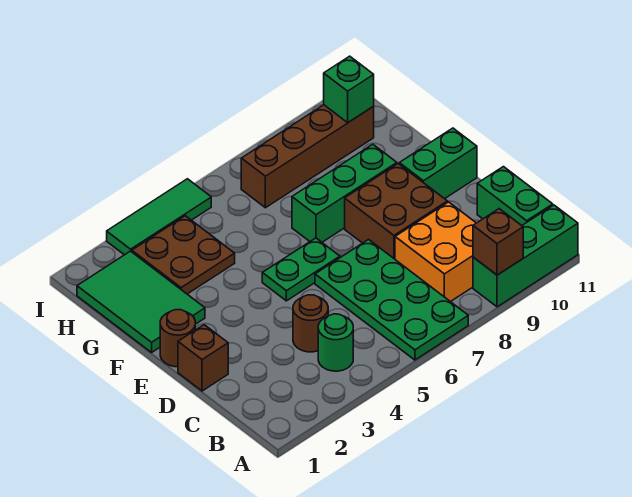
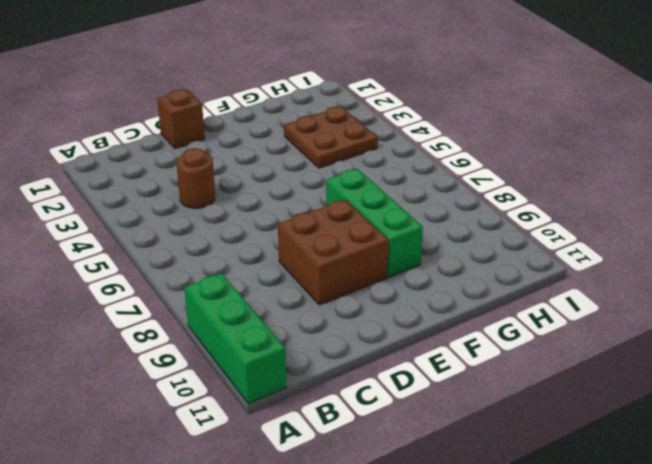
none -> green plate A6:D7 level 1
none -> green round brick B4 level 1
none -> orange brick B8:C9 level 1

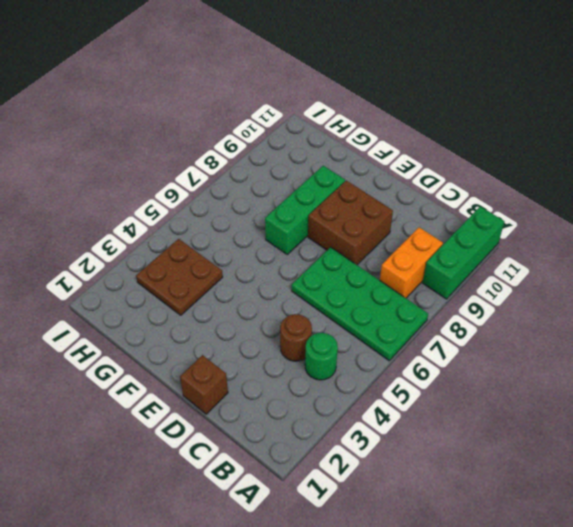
orange brick B8:B9 level 1 -> orange brick B8:C9 level 1
none -> green brick B11:C11 level 1
none -> brown round brick E1 level 1
none -> green plate E5:E6 level 1

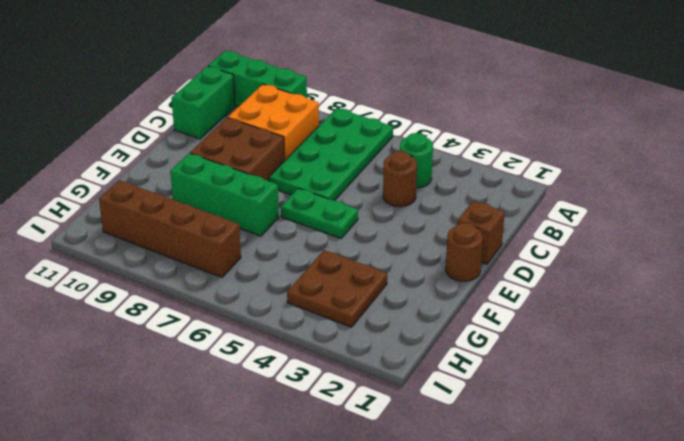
none -> green brick E10:E11 level 1
none -> green tile F1:H2 level 1
none -> green tile I3:I5 level 1

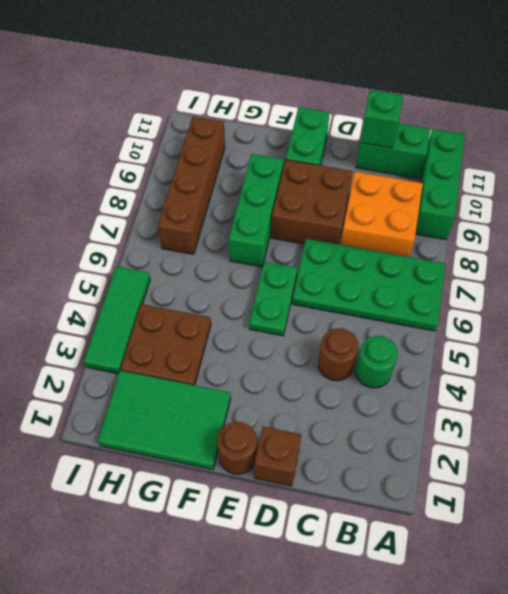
green brick C11 level 2 -> green brick H10 level 2
none -> brown brick A9 level 2

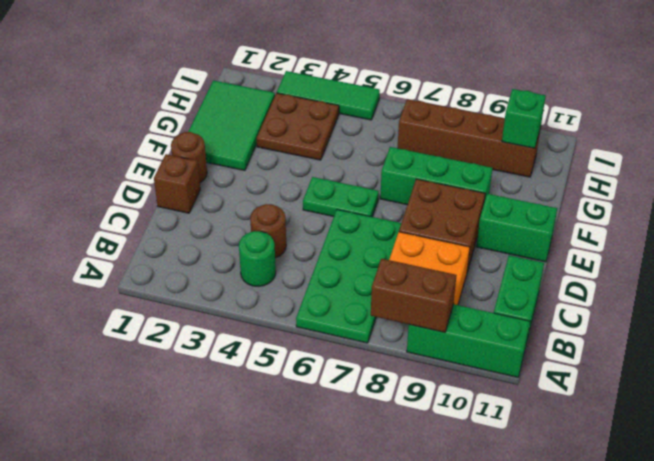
brown brick A8:A9 level 2 -> brown brick A9 level 2

